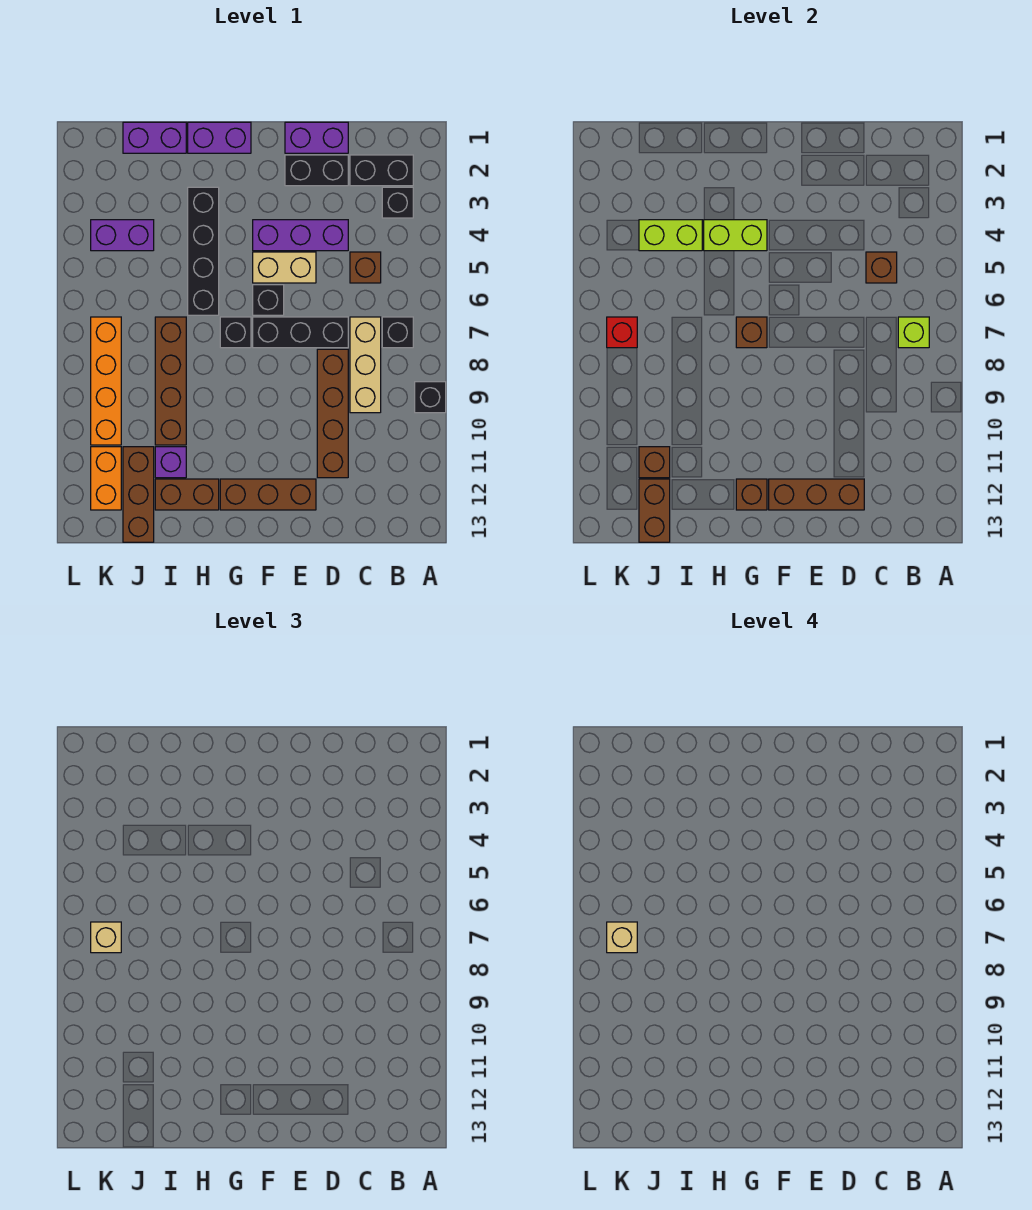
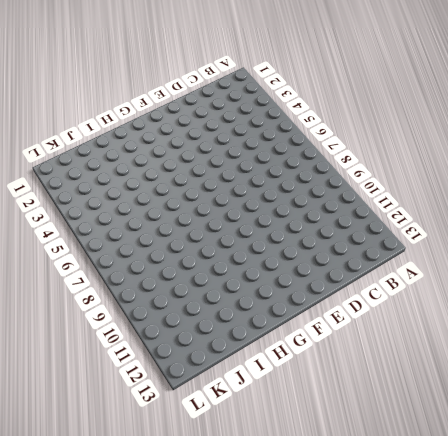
none -> black brick A9 level 1
none -> black brick B2:C2 level 1
none -> black brick B3 level 1
none -> black brick B7 level 1

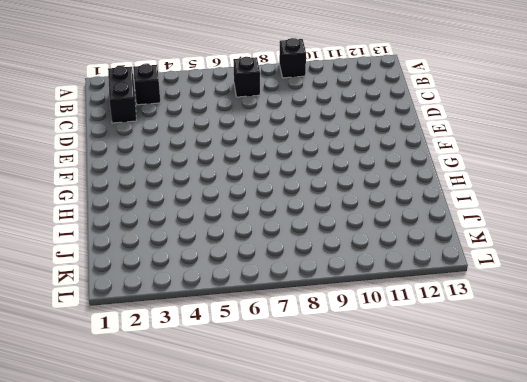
none -> brown brick C5 level 1
none -> tan brick C7:C9 level 1
none -> purple brick D1:E1 level 1
none -> black brick D2:E2 level 1

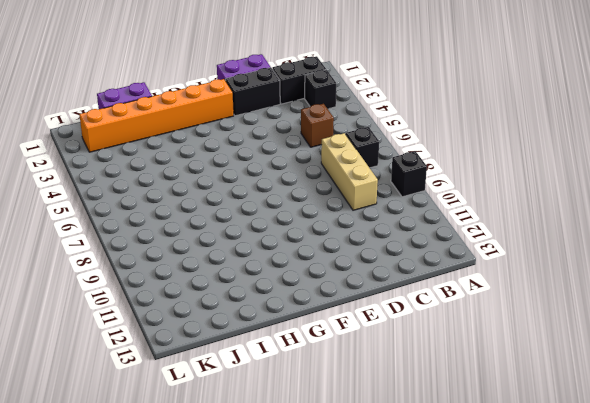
orange brick F2:K2 level 1 -> none
none -> purple brick D4:F4 level 1
none -> black brick D7:F7 level 1
none -> brown brick D8:D11 level 1
none -> tan brick E5:F5 level 1

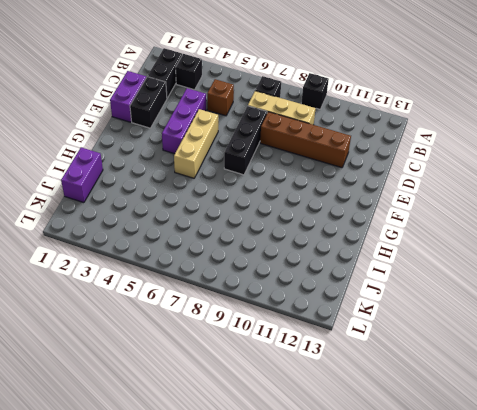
tan brick E5:G5 level 1 -> tan brick E5:F5 level 1
none -> brown brick E12:G12 level 1
none -> black brick F6 level 1
none -> purple brick G1:H1 level 1
none -> black brick G7 level 1

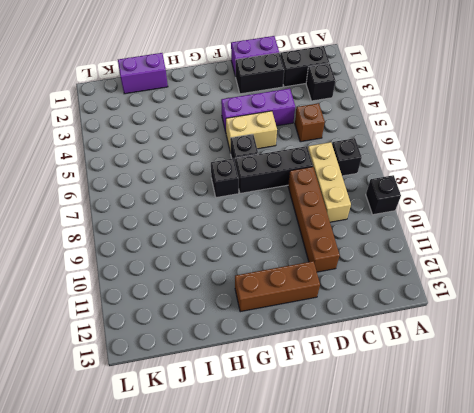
none -> purple brick G1:H1 level 1
none -> black brick H3:H6 level 1
none -> brown brick H12:I12 level 1
none -> brown brick I7:I10 level 1

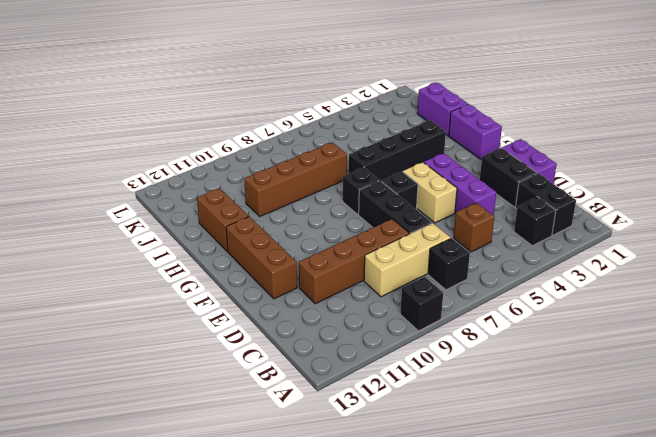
none -> purple brick I11 level 1
none -> purple brick J4:K4 level 1
none -> brown brick J11:J13 level 1
none -> orange brick K7:K10 level 1

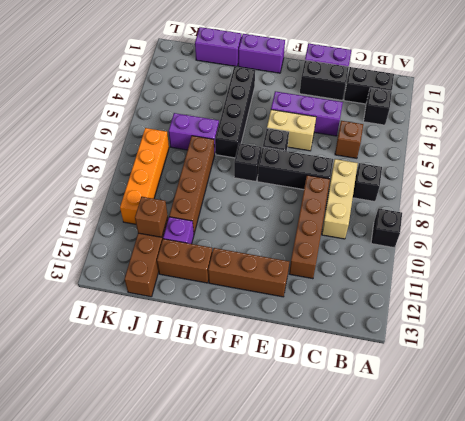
purple brick I6:J6 level 1 -> purple brick J4:K4 level 1
none -> orange brick K11:K12 level 1
none -> lime brick B7 level 2
none -> brown brick C5 level 2
none -> brown brick D12:F12 level 2

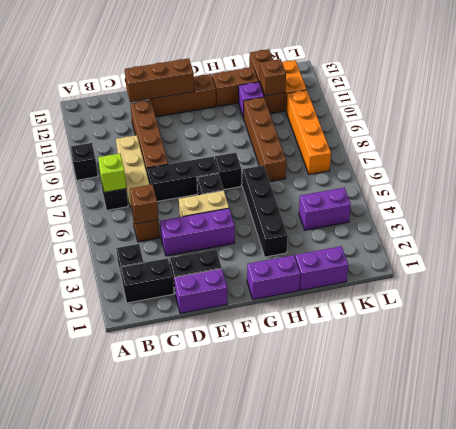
none -> lime brick G4:H4 level 2
none -> brown brick G7 level 2
none -> brown brick G12 level 2
none -> lime brick I4:J4 level 2

